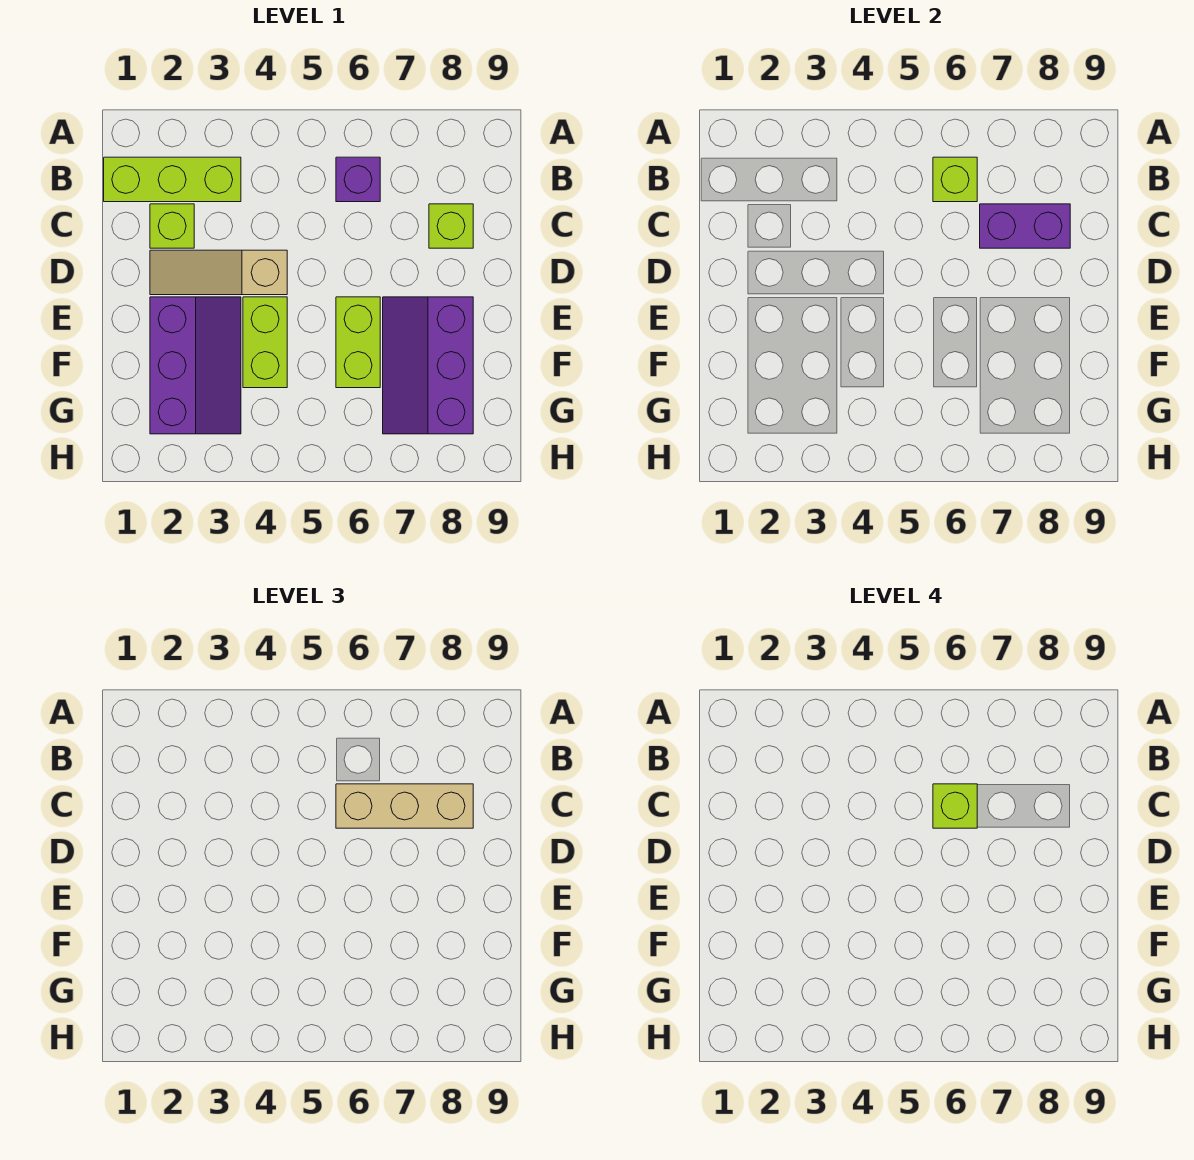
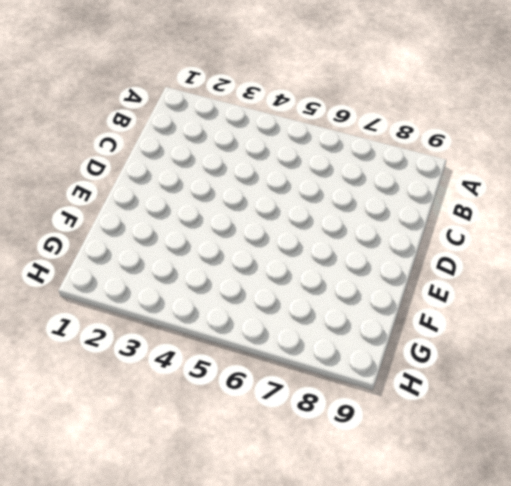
none -> lime brick B1:B3 level 1
none -> purple brick B6 level 1
none -> lime brick C2 level 1

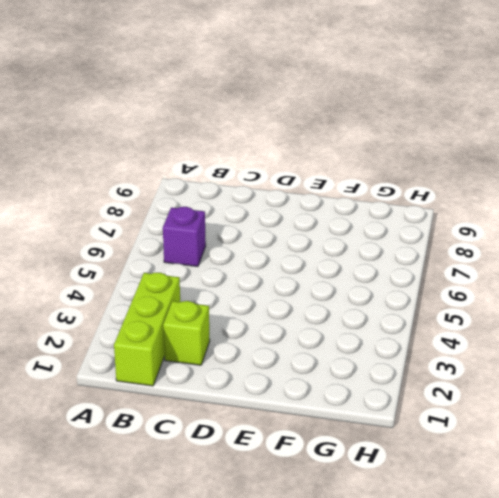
none -> lime brick C8 level 1
none -> tan slope D2:D4 level 1 top 4
none -> purple slope E2:G3 level 1 top 2

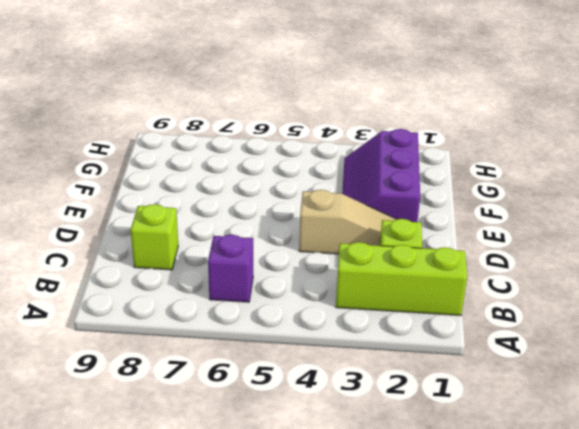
none -> lime brick E4:F4 level 1
none -> lime brick E6:F6 level 1
none -> purple slope E7:G8 level 1 top 8

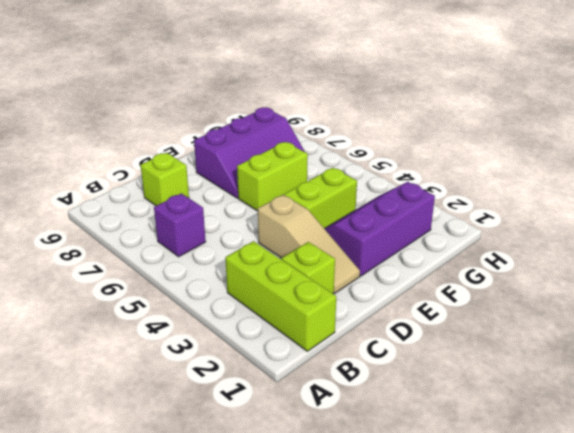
none -> lime brick B6 level 2
none -> purple brick C7:C8 level 2
none -> tan brick C6:C8 level 3

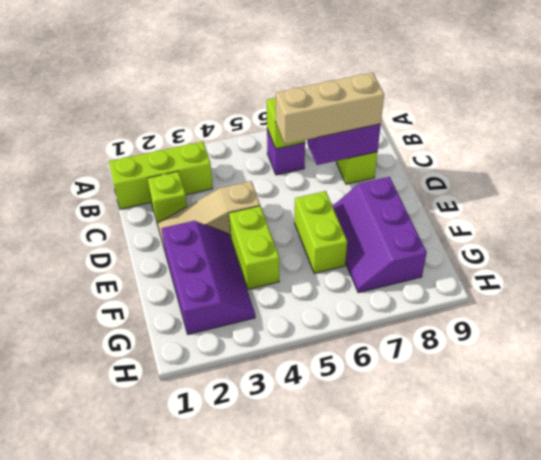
none -> lime brick C6 level 4

